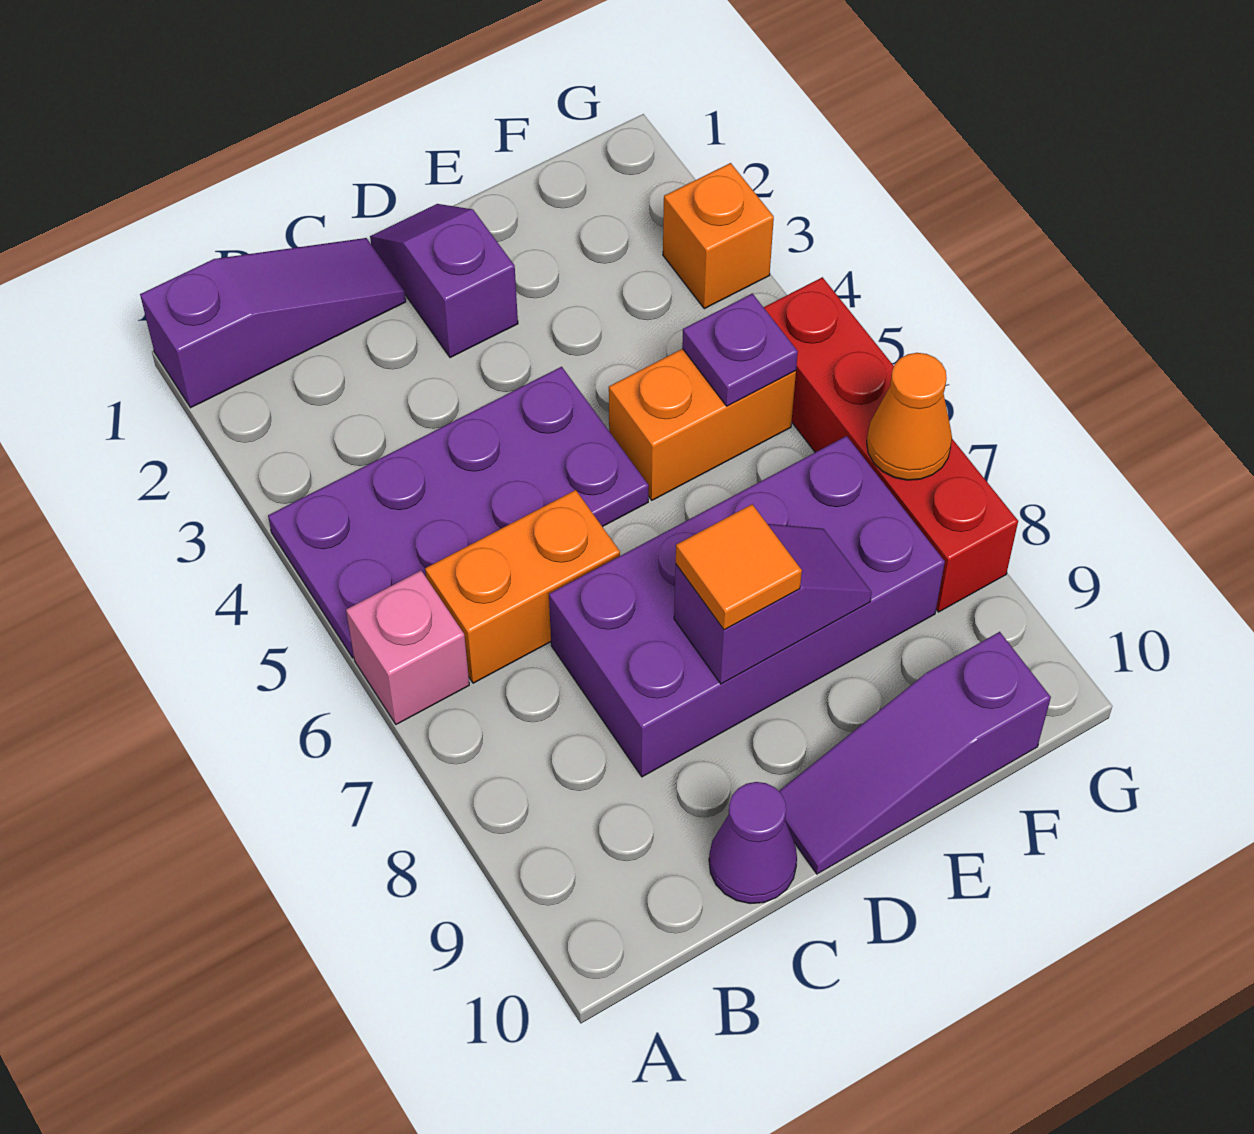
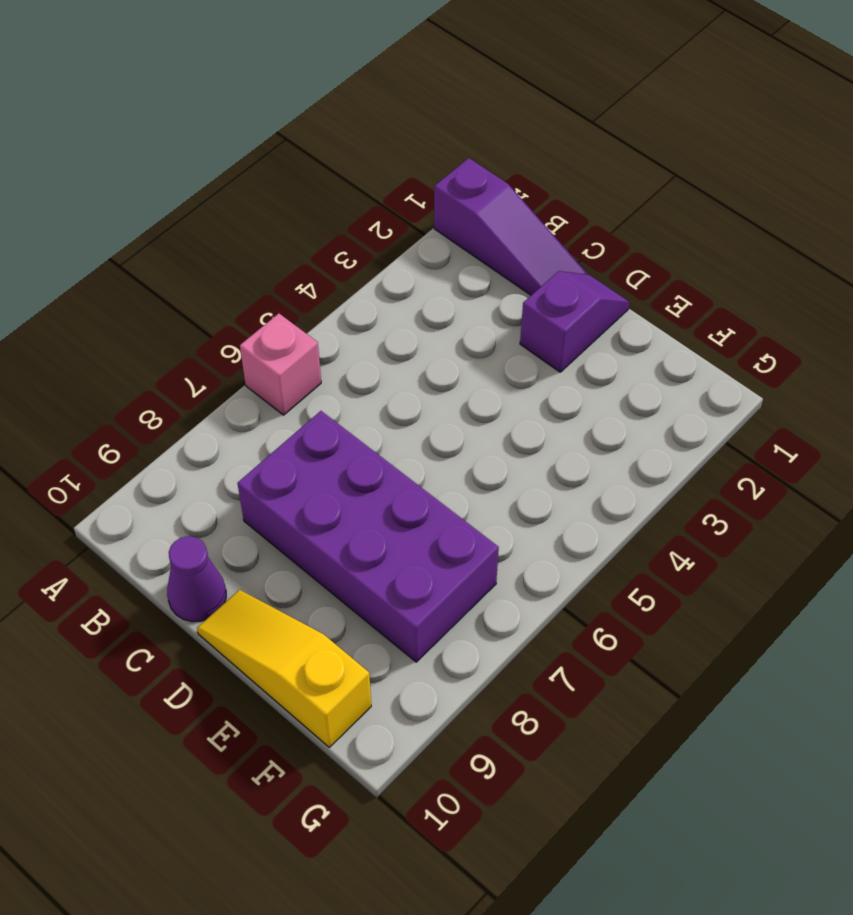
yellow slope D10:F10 level 1 top F -> purple slope D10:F10 level 1 top F
none -> purple plate A4:D5 level 1
none -> orange brick B6:C6 level 1
none -> orange brick E5:F5 level 1

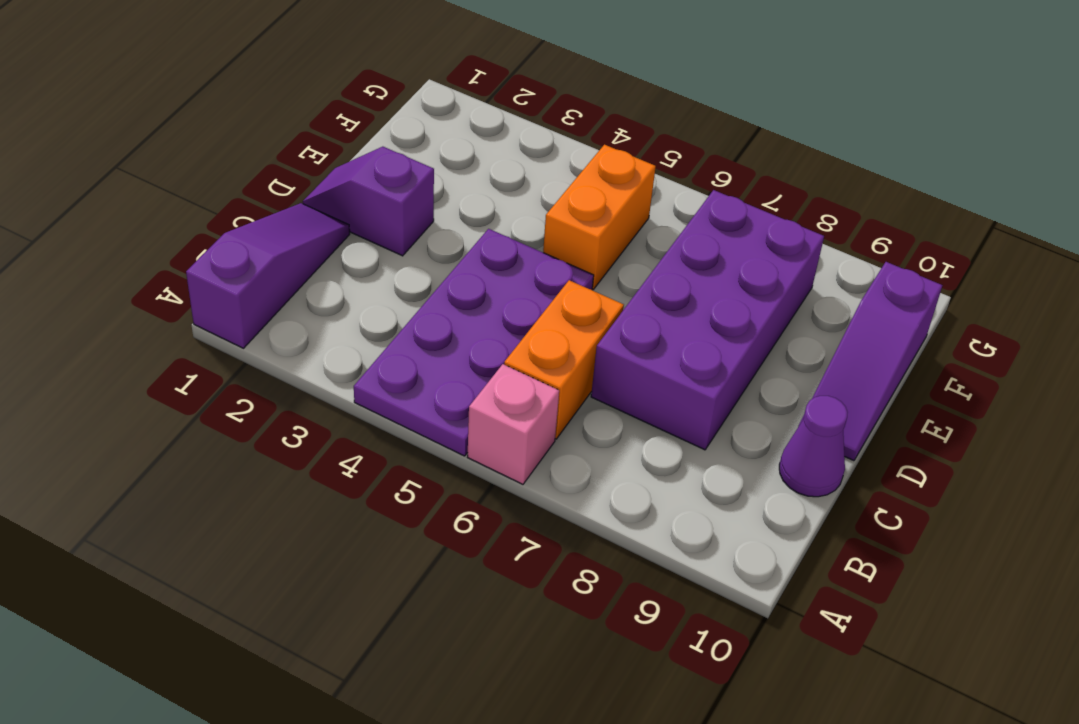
none -> orange brick G3 level 1
none -> red brick G5:G8 level 1
none -> purple slope D8:E8 level 2 top D

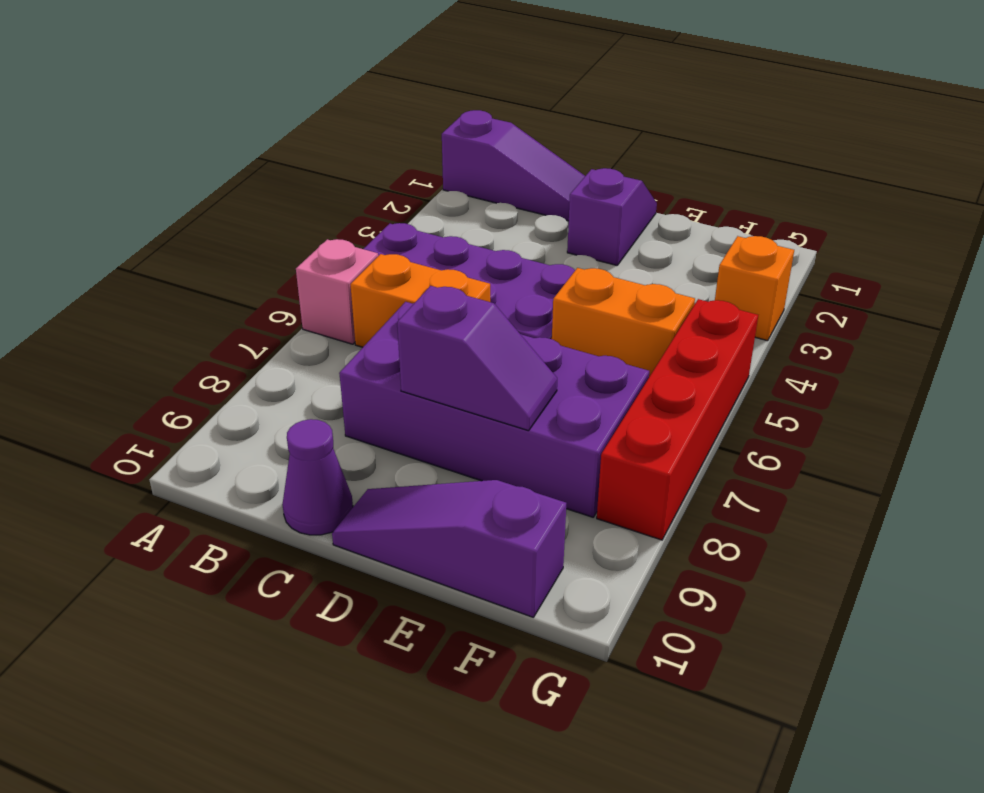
none -> purple plate F5 level 2
none -> orange cone G7 level 2
none -> orange tile D8 level 3

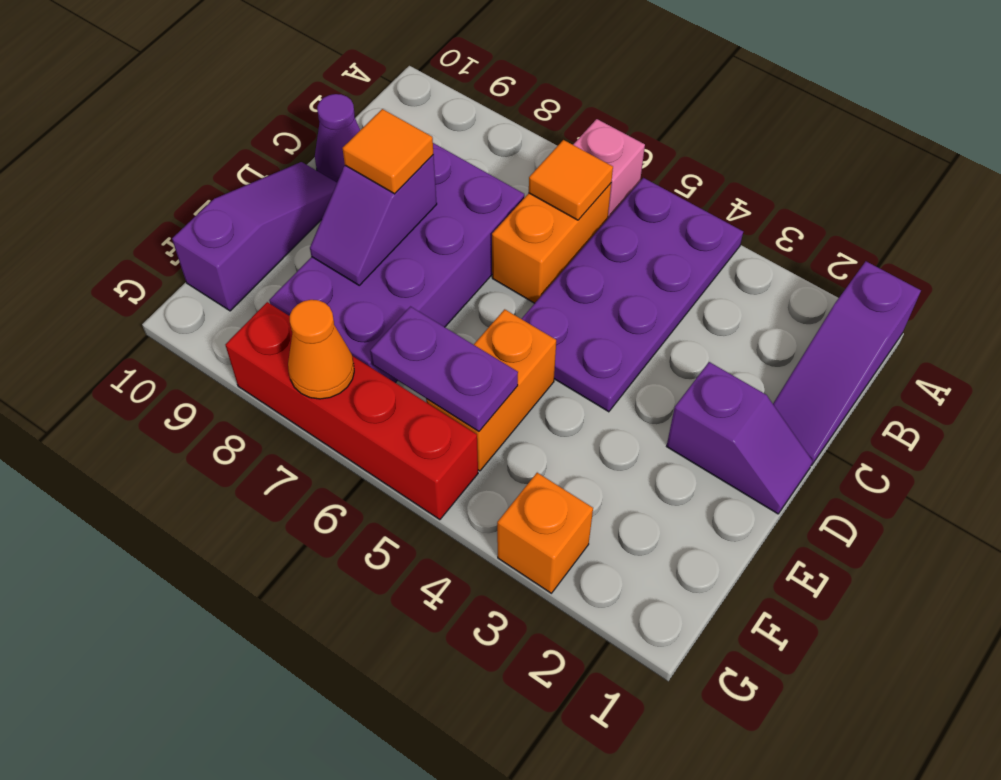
orange tile B6 level 2 -> none
purple plate F5:F6 level 2 -> purple plate F5 level 2

